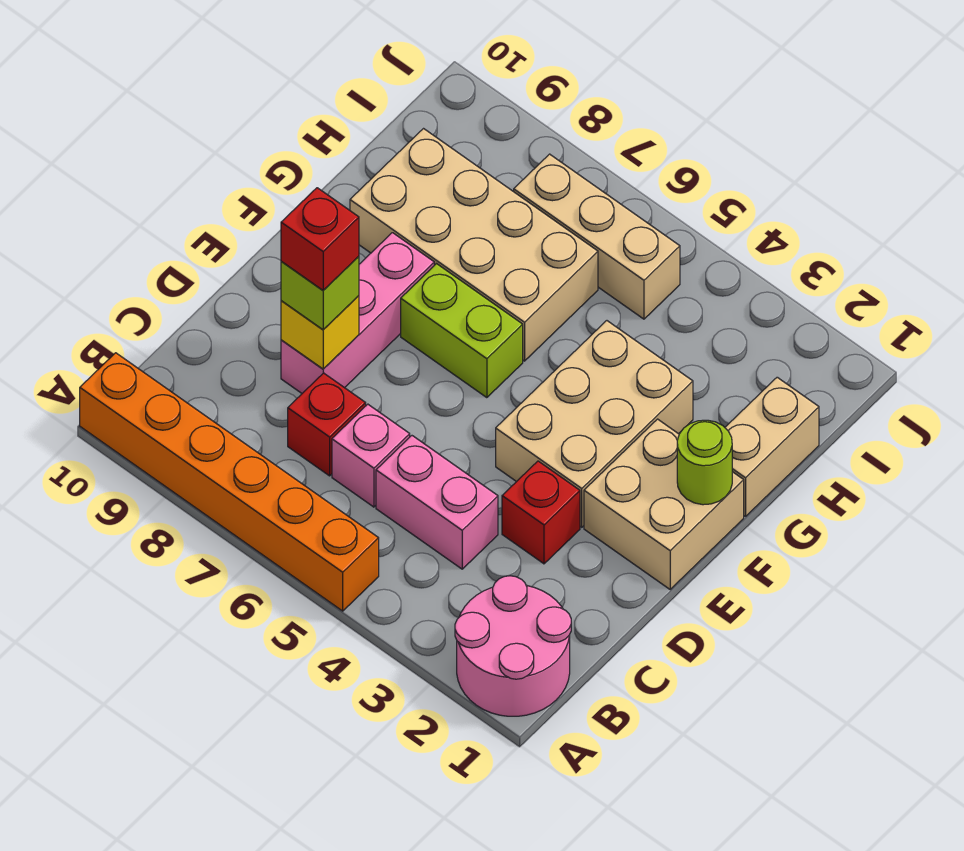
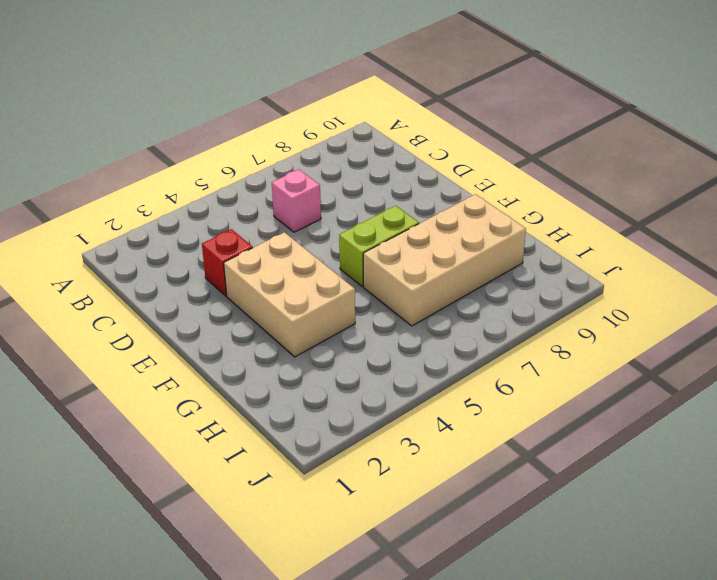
none -> pink round brick A1:B2 level 1
none -> orange brick A5:A10 level 1
none -> pink brick C4:C5 level 1

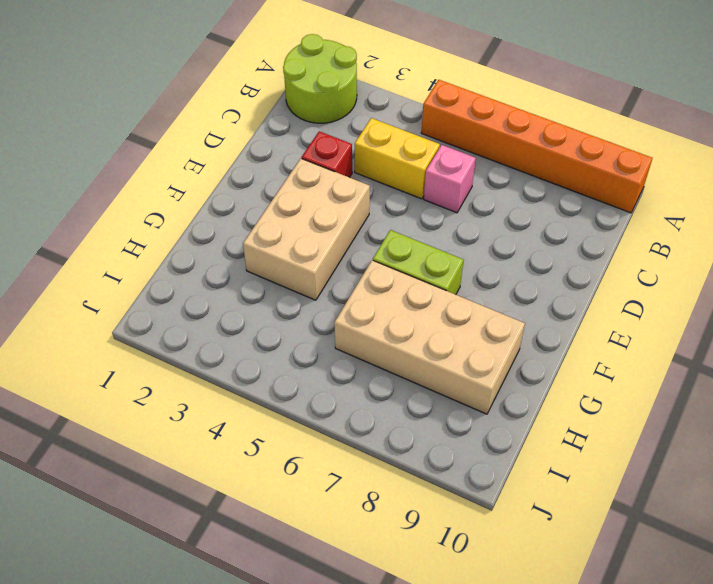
lime round brick A1:B2 level 1 -> pink round brick A1:B2 level 1
yellow brick C4:C5 level 1 -> pink brick C4:C5 level 1
none -> red brick C7 level 1
none -> pink brick D8:F8 level 1
none -> tan brick E1:F2 level 1

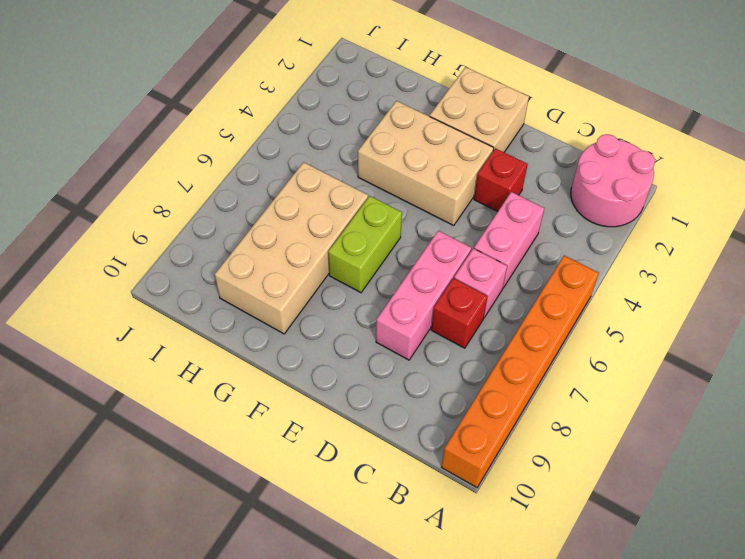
pink brick D6:D8 level 1 -> pink brick D8:F8 level 1
none -> tan brick G1:H1 level 1
none -> tan brick I5:I7 level 1
none -> yellow brick D8 level 2

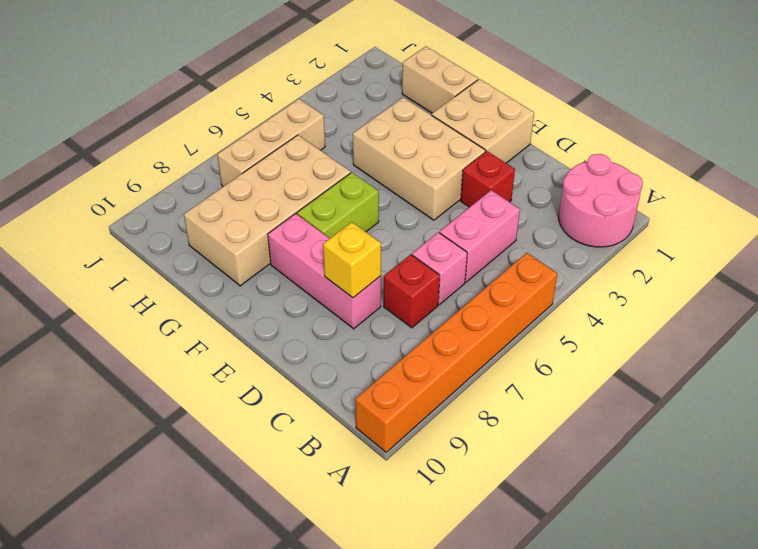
none -> lime round brick F1 level 2
none -> lime brick D8 level 3
none -> red brick D8 level 4

